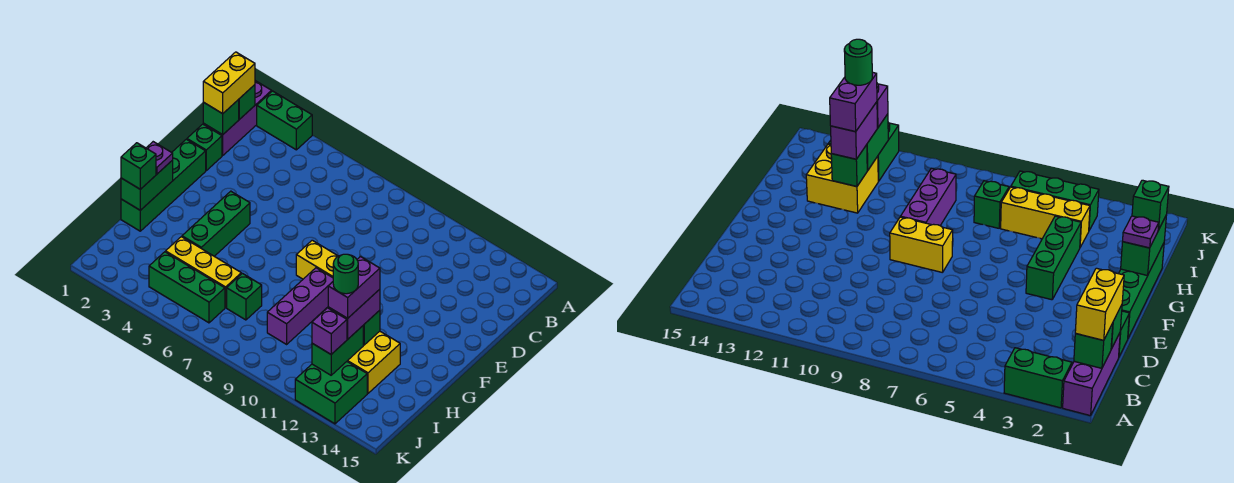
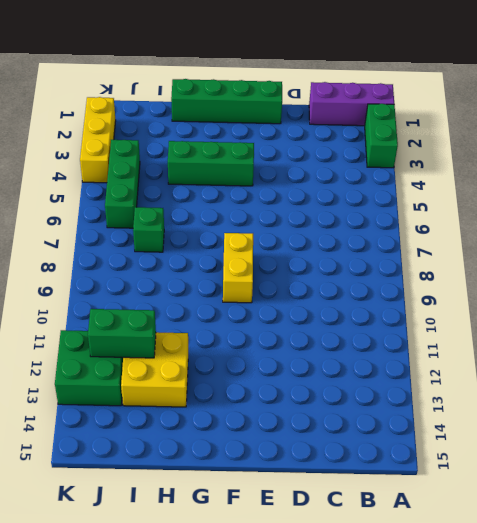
yellow brick K2:K4 level 1 -> yellow brick I4:I6 level 1
none -> green brick D1 level 1
none -> purple brick G9:I9 level 1
none -> green brick B1 level 2

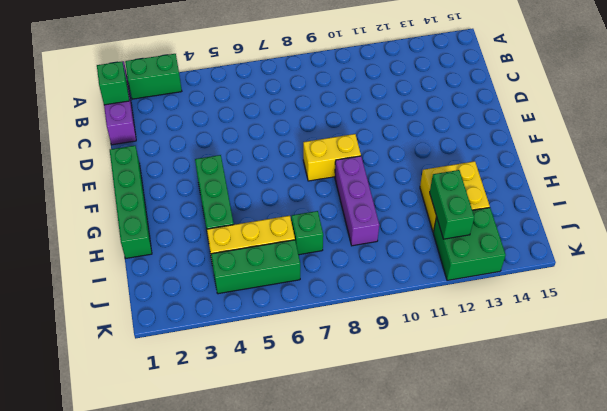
none -> green brick D1 level 1
none -> green brick C1 level 2
none -> green brick G1:H1 level 2

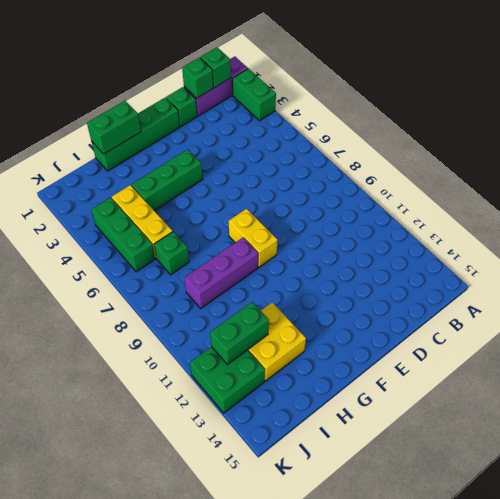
none -> green brick H12 level 2
none -> yellow brick B1:C1 level 3
none -> purple plate G1 level 3

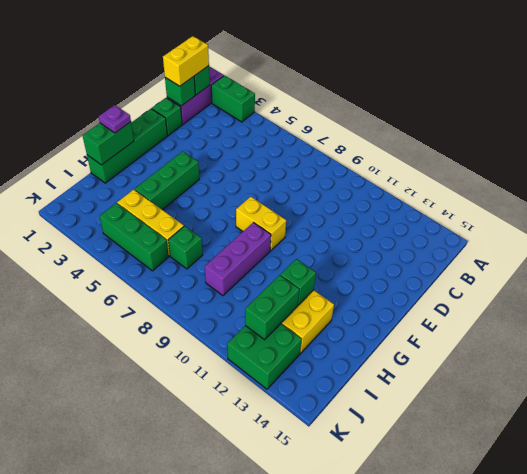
none -> green brick H1 level 3
none -> purple brick H12:I12 level 3
none -> purple brick J12 level 3

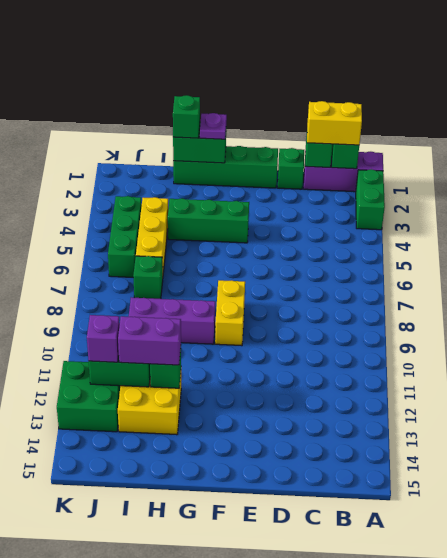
none -> purple brick H12:I12 level 4
none -> green round brick I12 level 5

